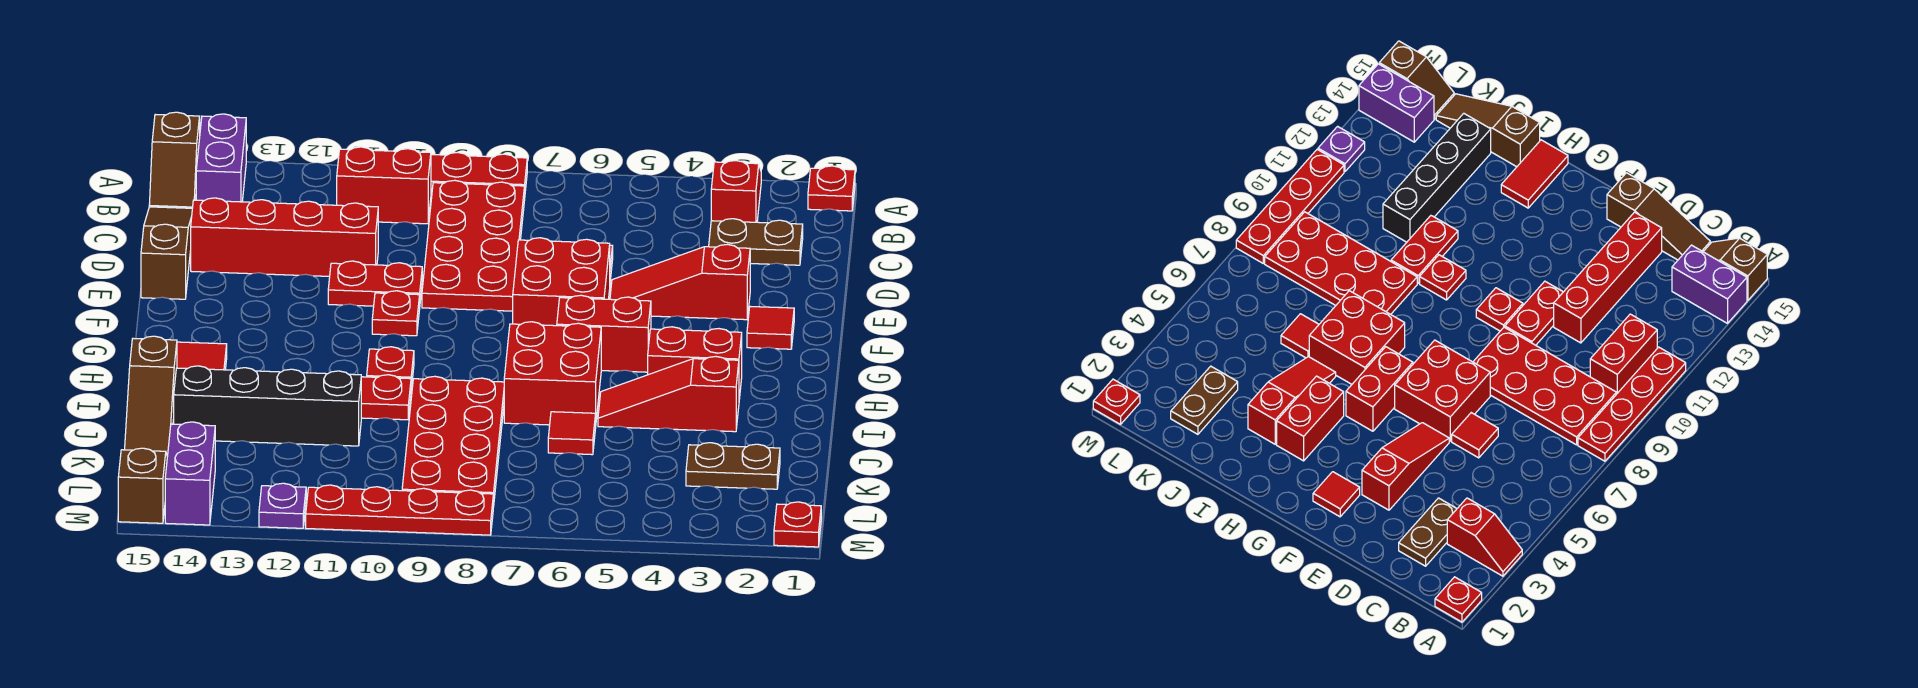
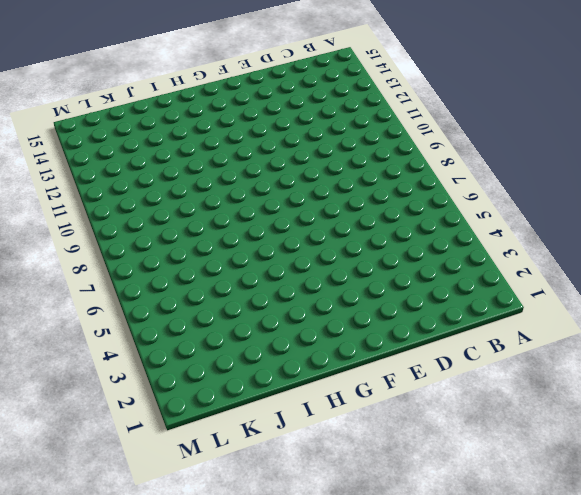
none -> red plate A1 level 1
none -> red slope A3:B3 level 1 top B
none -> red plate A8:A11 level 1
none -> purple brick A14:B14 level 1

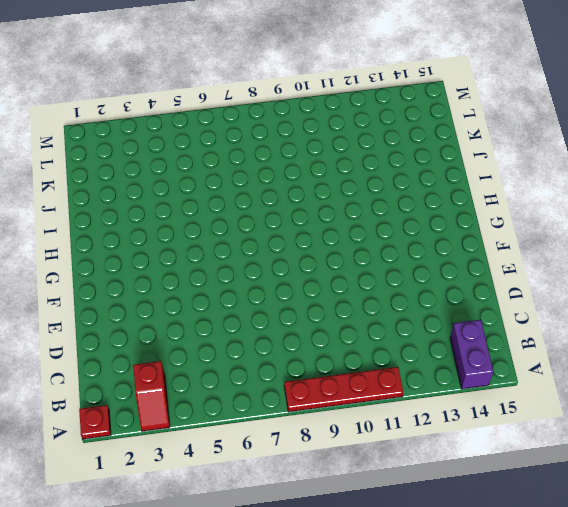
none -> brown slope A15:B15 level 1 top A
none -> red plate B8:E9 level 1
none -> red brick B10:B11 level 1
none -> brown plate C2:C3 level 1

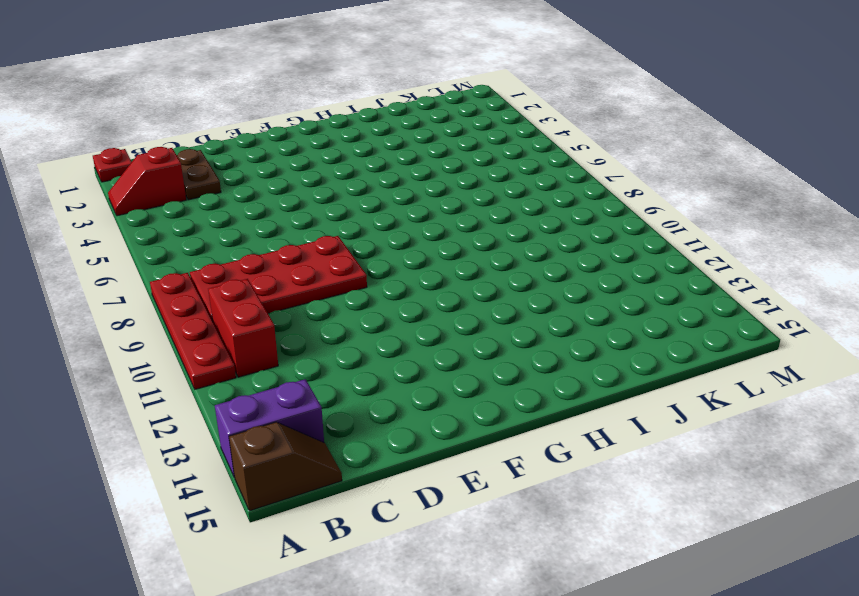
none -> brown slope C15:E15 level 1 top E
none -> red tile D6 level 1
none -> red brick D11:D14 level 1
none -> red slope E3:E5 level 1 top 3

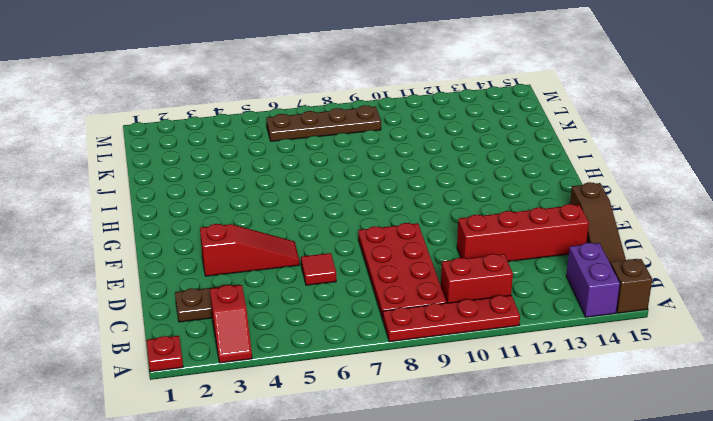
brown plate L6:L9 level 1 -> red plate I8:L9 level 1
none -> red brick E6:F7 level 1
none -> red plate E10:E11 level 1
none -> red tile F2 level 1
none -> red plate F10 level 1

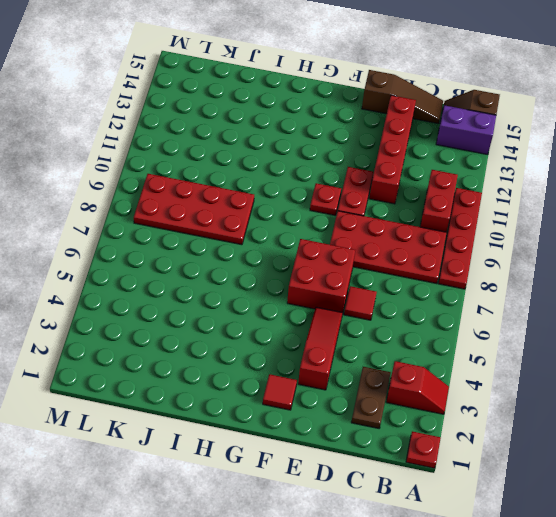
none -> red brick G5:G6 level 1
none -> red brick H3:H4 level 1
none -> red brick H6:I7 level 1
none -> red plate H10 level 1

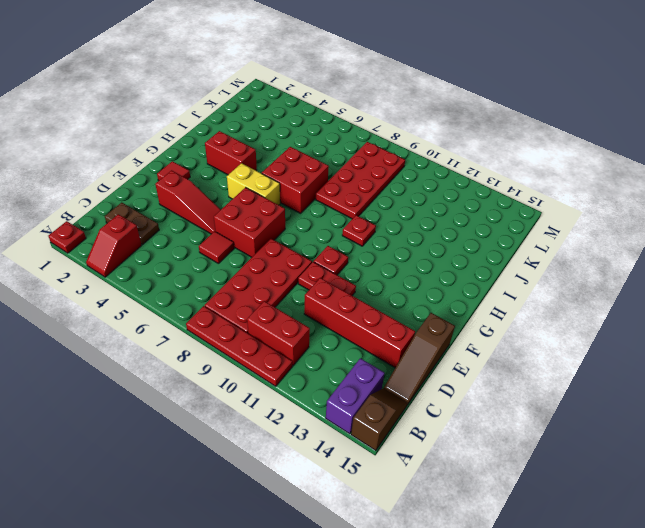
yellow brick G5:G6 level 1 -> red brick G5:G6 level 1
none -> red tile H14:H15 level 1
none -> red slope I3:I5 level 1 top 3
none -> red plate I10:I11 level 1
none -> brown slope I15:K15 level 1 top I

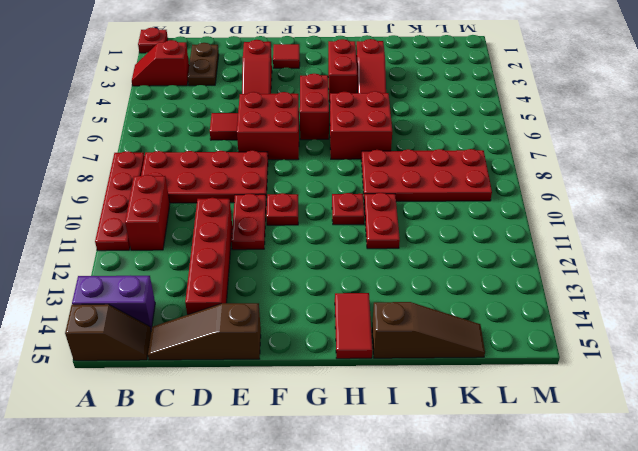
none -> red tile J6 level 1
none -> black brick J11:J14 level 1
none -> brown plate K2:K3 level 1
none -> purple brick L14:M14 level 1

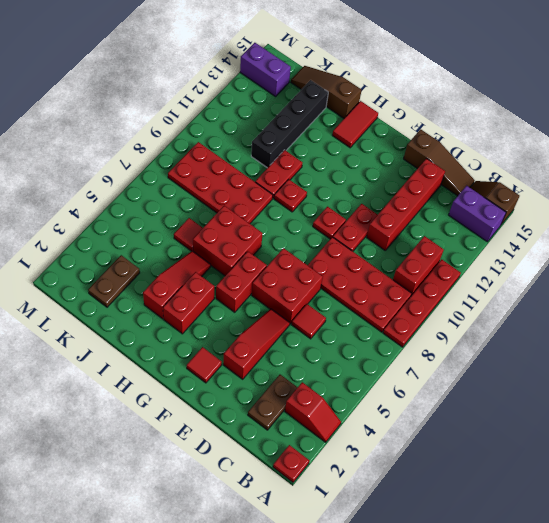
none -> brown slope L15:M15 level 1 top M
none -> red plate M1 level 1
none -> red plate M8:M11 level 1
none -> purple plate M12 level 1

